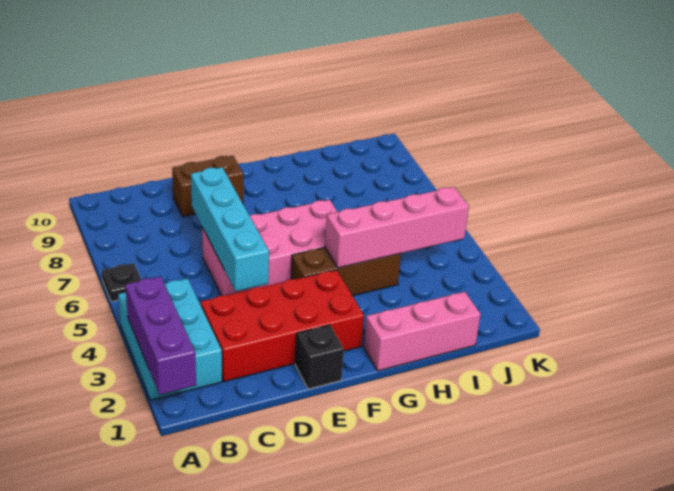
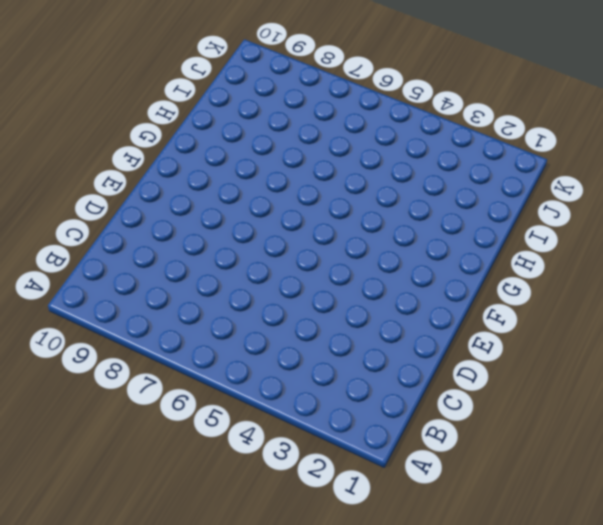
none -> cyan brick A2:B4 level 1
none -> black plate A6 level 1

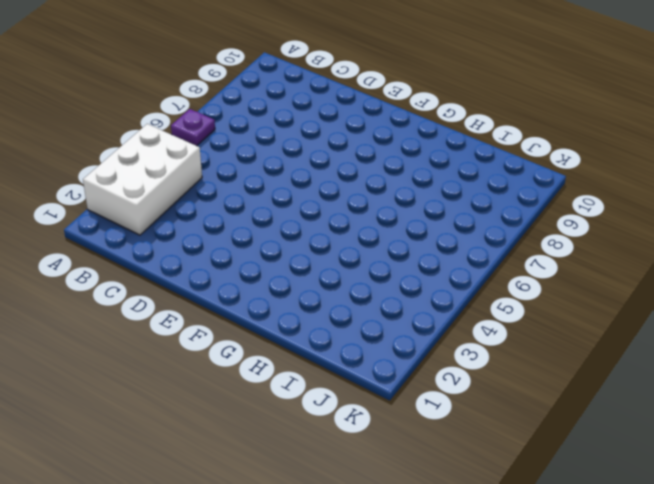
white brick A2:B4 level 1 -> cyan brick A2:B4 level 1
purple plate A6 level 1 -> black plate A6 level 1
none -> red brick C2:F3 level 1
none -> pink brick D5:G6 level 1

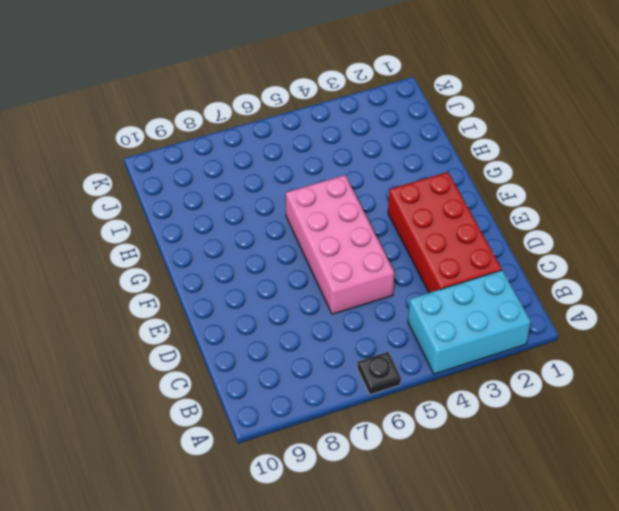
none -> brown brick D9:E9 level 1
none -> black brick E1 level 1

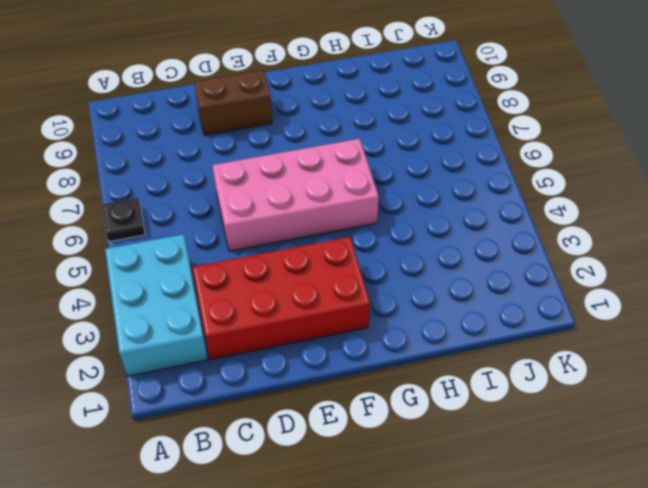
none -> black brick E1 level 1
none -> brown brick F4:H4 level 1

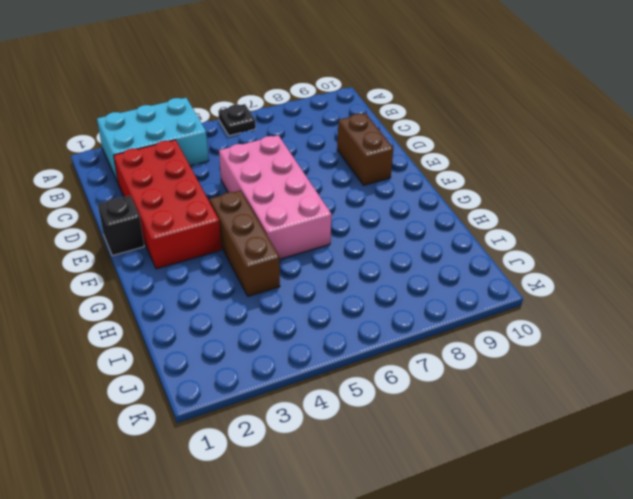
none -> pink brick G1:I1 level 1
none -> purple brick A1:A3 level 2

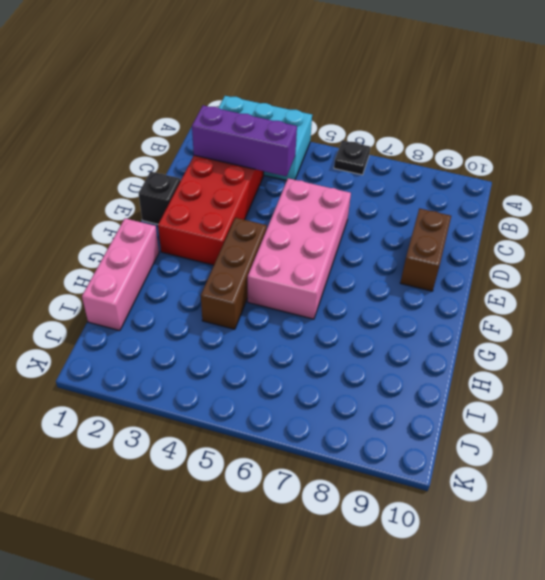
purple brick C2:C4 level 2 -> purple brick A1:A3 level 2
none -> cyan brick D4:D7 level 2
none -> pink brick G4:J4 level 2

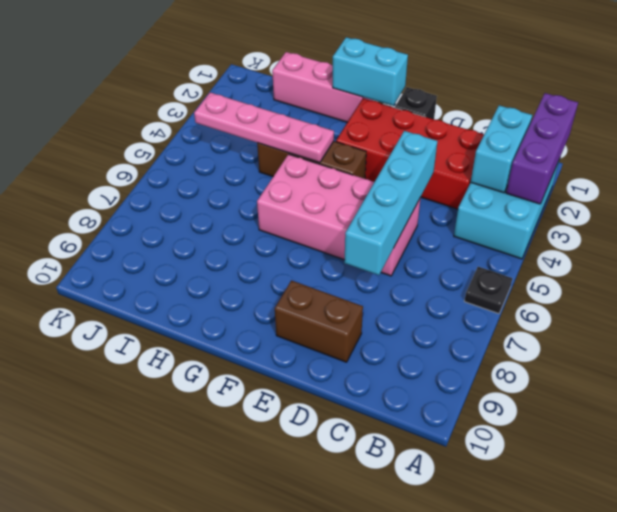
cyan brick B2:B3 level 2 -> none
cyan brick F1:G1 level 2 -> none
pink plate G4:J4 level 2 -> pink brick G4:J4 level 2

